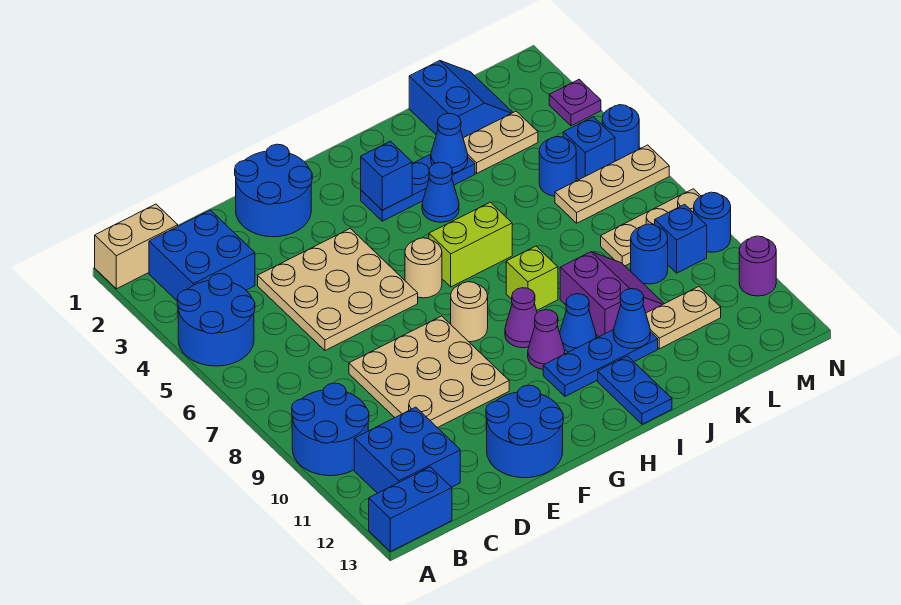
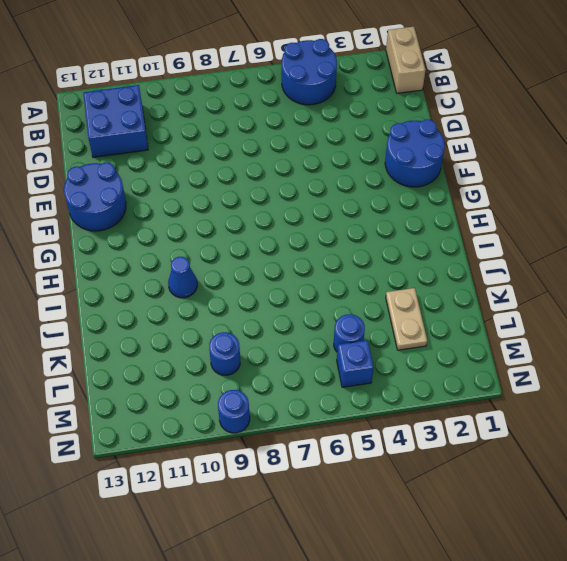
none -> blue round brick A9:B10 level 1
none -> blue brick A13:B13 level 1
none -> blue brick B2:C3 level 1
none -> tan plate D4:F6 level 1

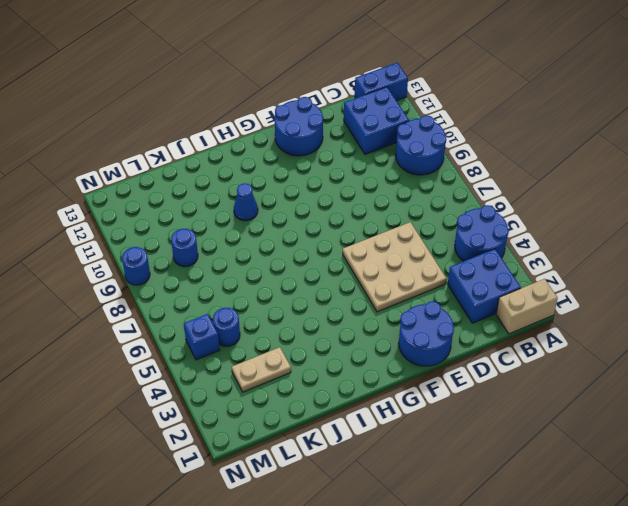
none -> tan plate D8:F10 level 1
none -> tan round brick G6 level 1
none -> tan round brick G8 level 1
none -> blue plate H3:J3 level 1

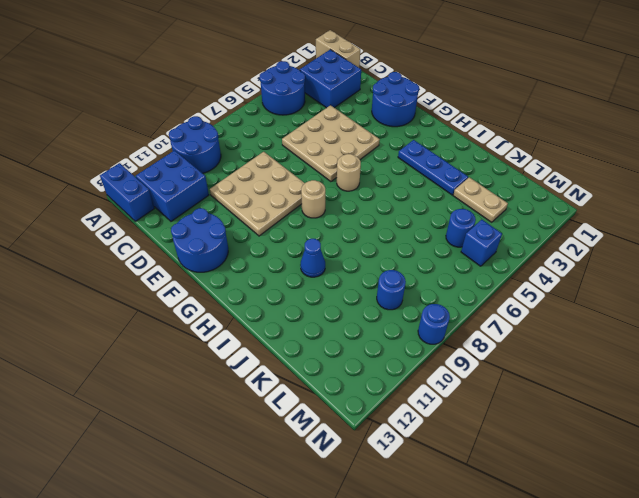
none -> lime brick H6:I6 level 1
none -> purple cone H9 level 1
none -> purple cone H10 level 1
none -> blue plate H11:J11 level 1

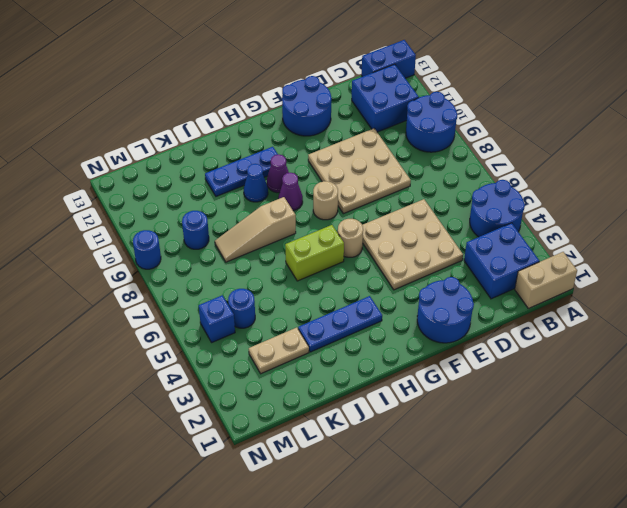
tan slope I8:K8 level 1 top I -> lime brick I8 level 1
none -> blue cone I4 level 1
none -> blue plate I12:I13 level 1
none -> purple slope J9:K10 level 1 top J
none -> blue slope K1:L2 level 1 top K

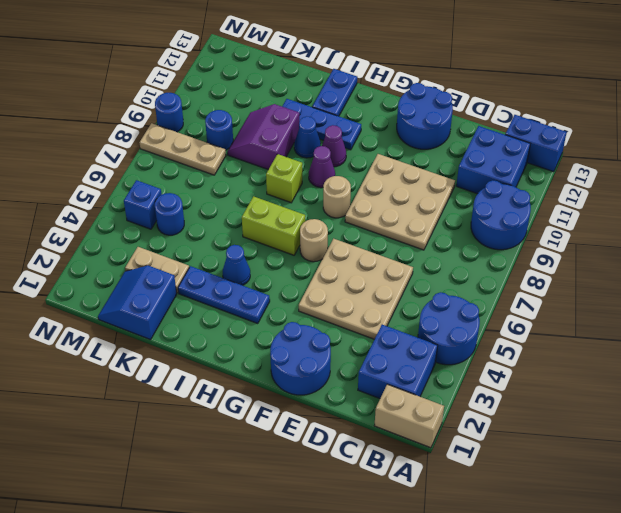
none -> tan plate K11:L11 level 1
none -> tan plate L6:N6 level 1
none -> blue brick M9 level 1
none -> purple plate N3 level 1

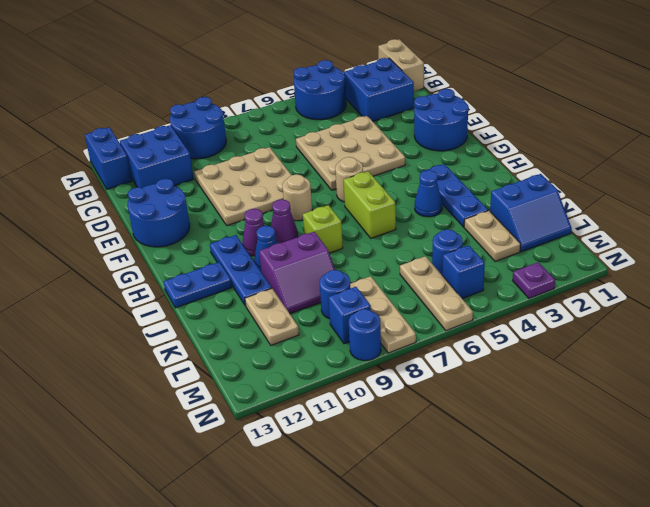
none -> blue round brick N5 level 1
none -> purple round brick N11 level 1
none -> blue brick H3 level 2
none -> blue cone J3 level 2

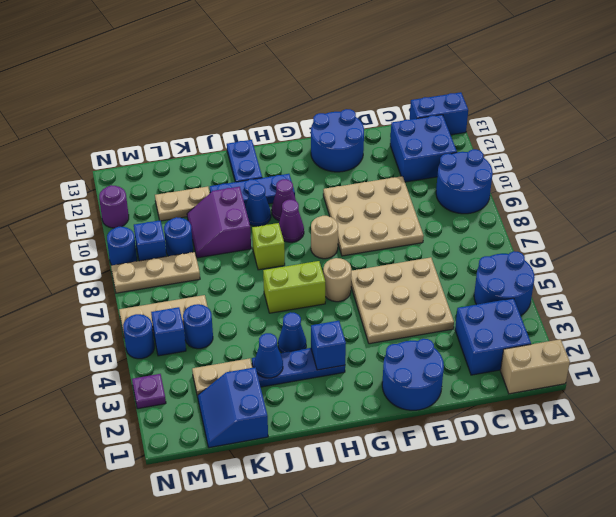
none -> blue cone J11 level 2

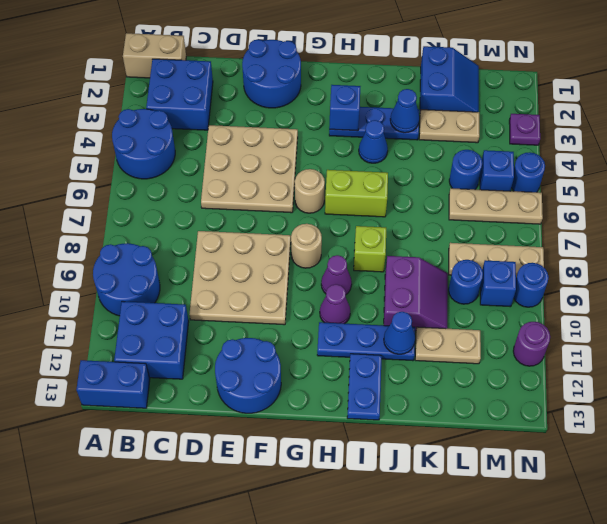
none -> blue cone I10 level 1

